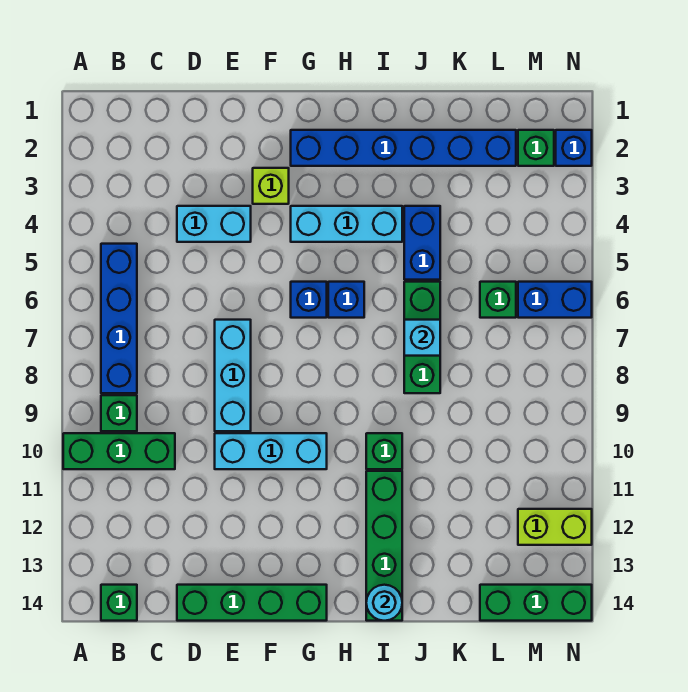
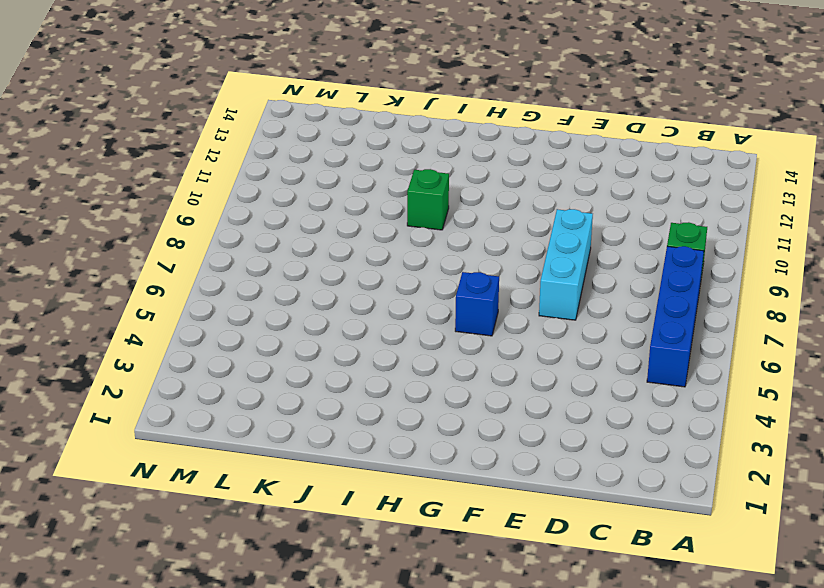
none -> green brick A10:C10 level 1
none -> green brick B14 level 1
none -> cyan brick D4:E4 level 1

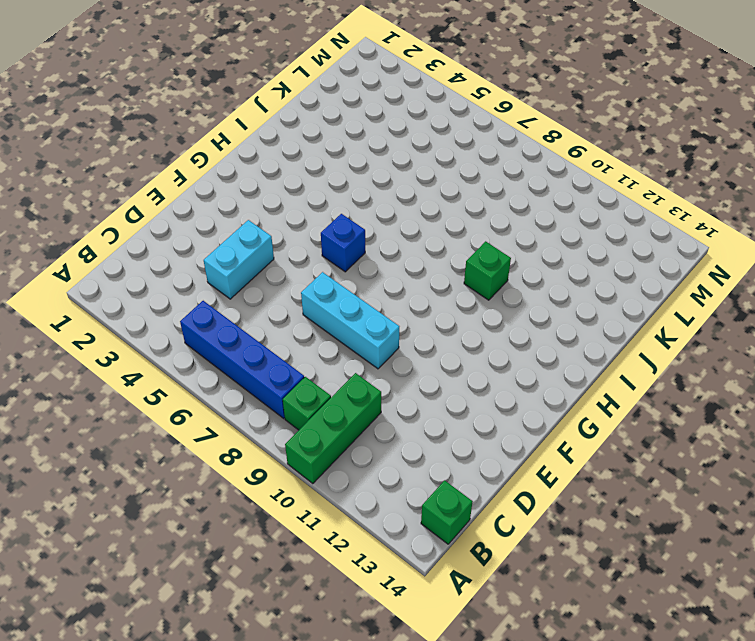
none -> green brick D14:G14 level 1
none -> cyan brick E10:G10 level 1
none -> lime brick F3 level 1

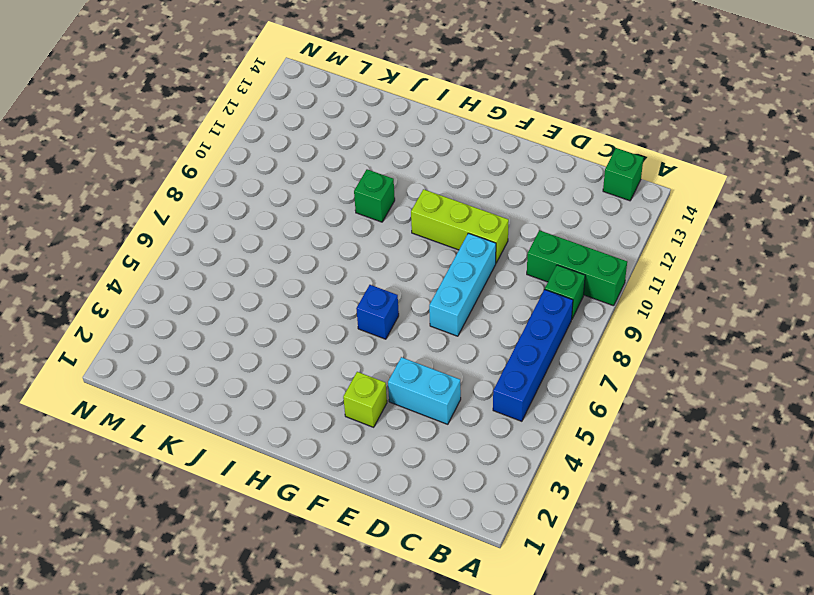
lime brick E10:G10 level 1 -> cyan brick E10:G10 level 1
none -> green brick D14:G14 level 1
none -> blue brick G2:L2 level 1
none -> cyan brick G4:I4 level 1

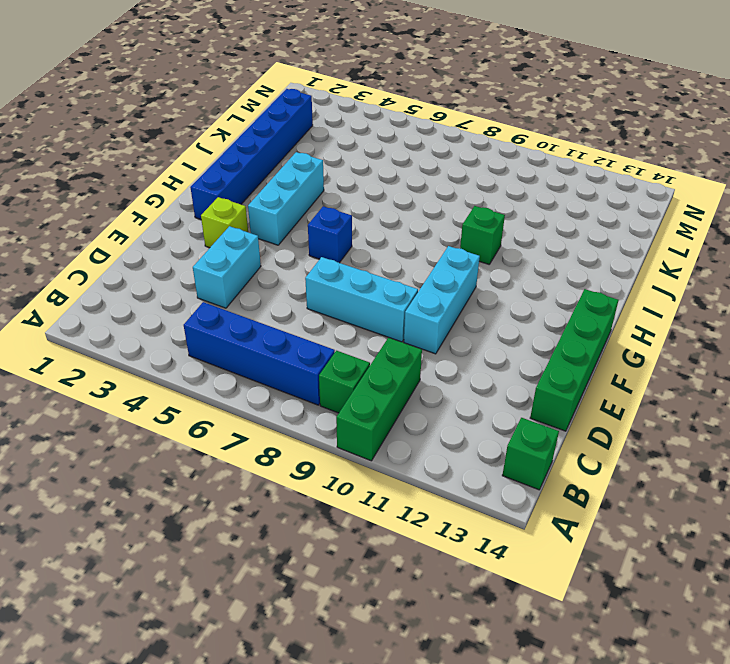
none -> blue brick H6 level 1
none -> green brick I11:I14 level 1
none -> blue brick J4:J5 level 1

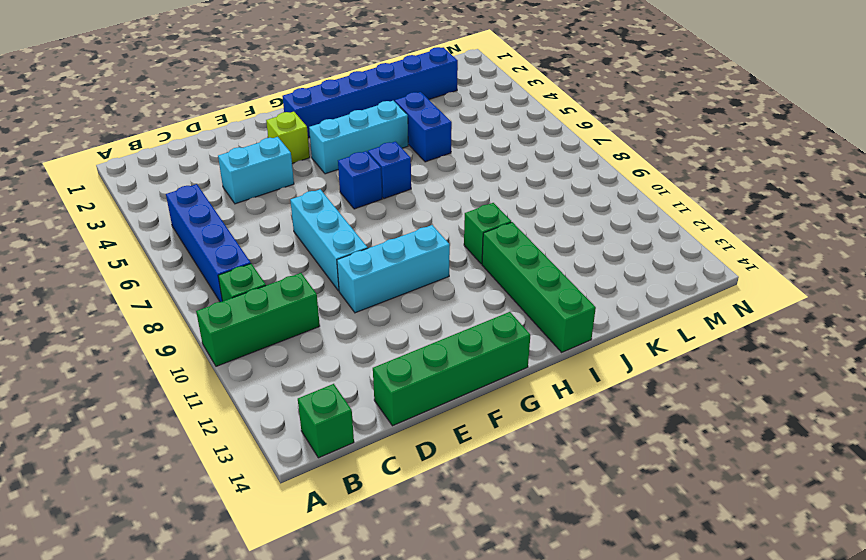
none -> green brick J6:J8 level 1
none -> green brick L6 level 1
none -> green brick L14:N14 level 1

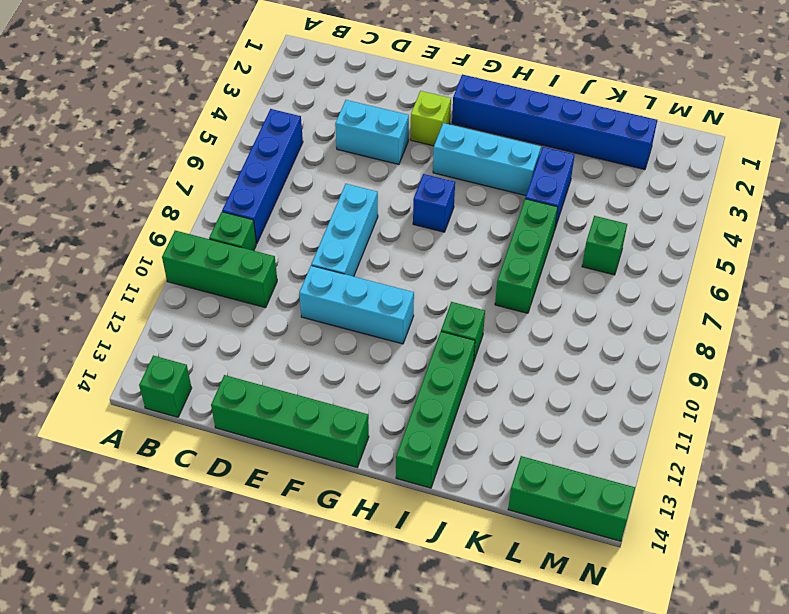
none -> blue brick H6 level 1
none -> green brick M2 level 1
none -> blue brick M6:N6 level 1

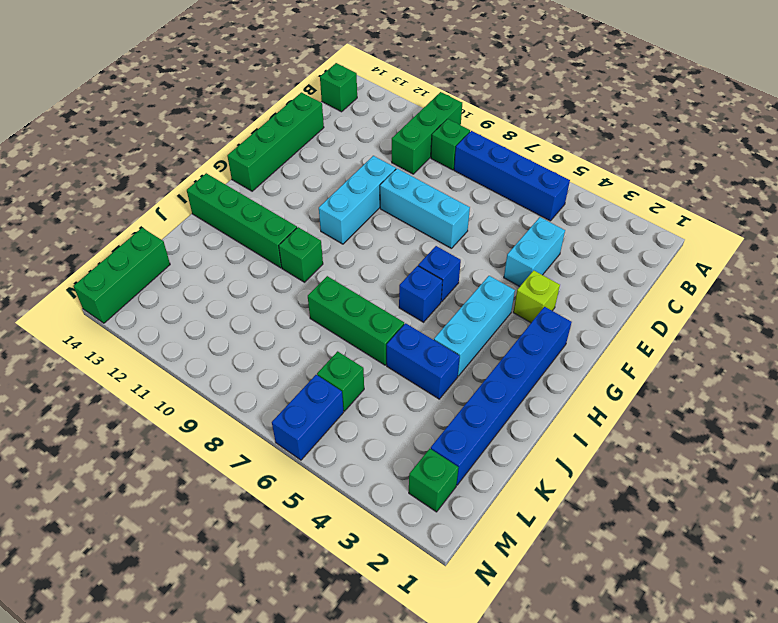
none -> lime brick M12:N12 level 1
none -> blue brick N2 level 1
none -> cyan round brick I14 level 2

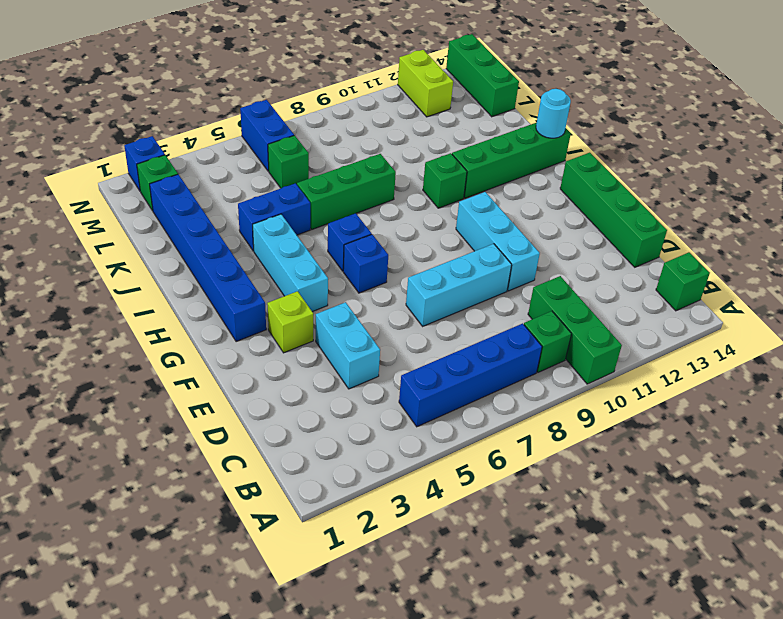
none -> cyan brick J7 level 2

